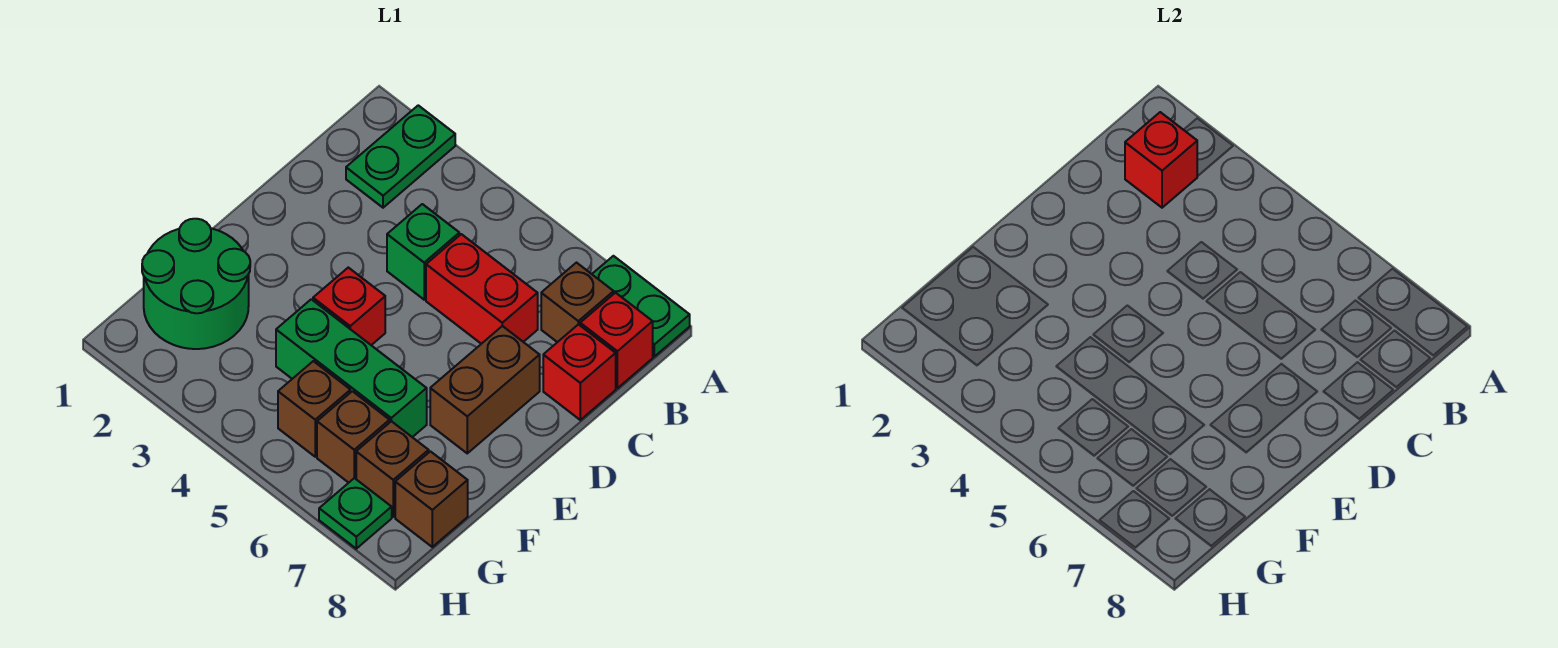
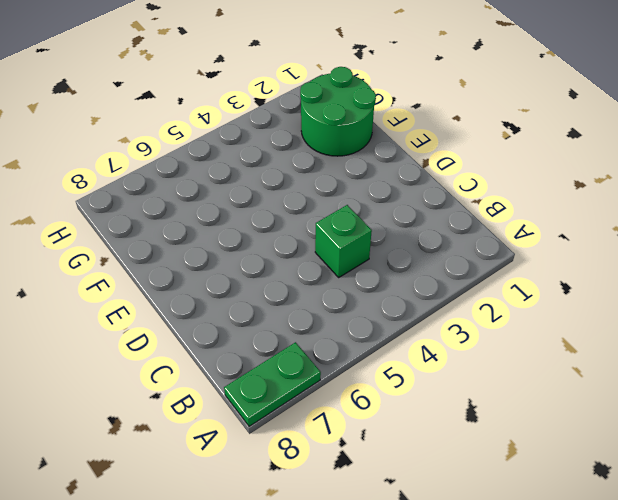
none -> green plate A2:B2 level 1
none -> brown brick B7 level 1
none -> red brick B8 level 1

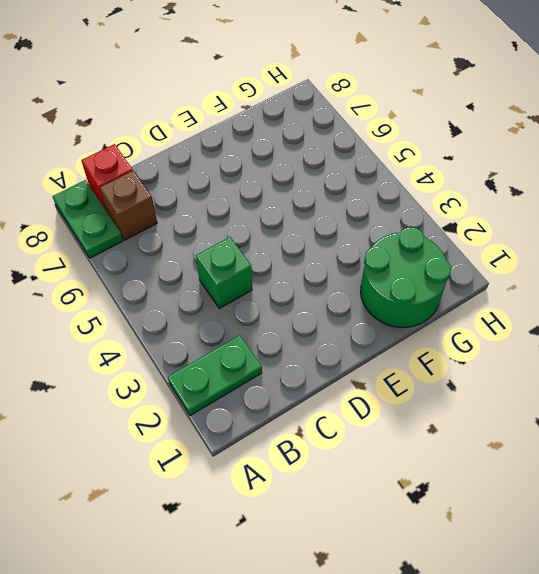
none -> red brick C5:C6 level 1
none -> red brick C8 level 1
none -> brown brick D7:E7 level 1

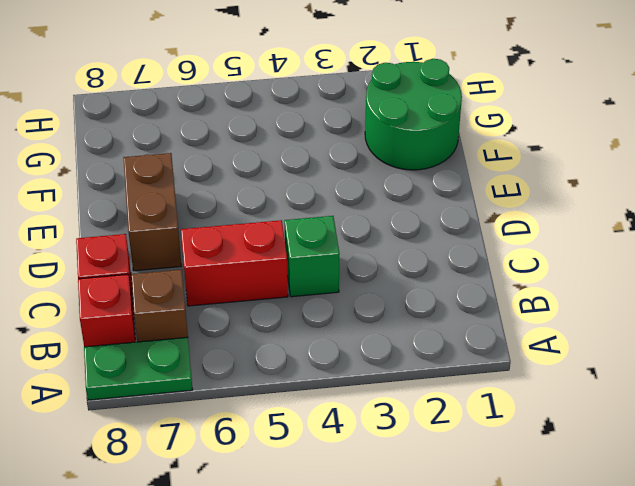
none -> green plate A2:B2 level 1
none -> red brick E4 level 1
none -> green brick F4:F6 level 1

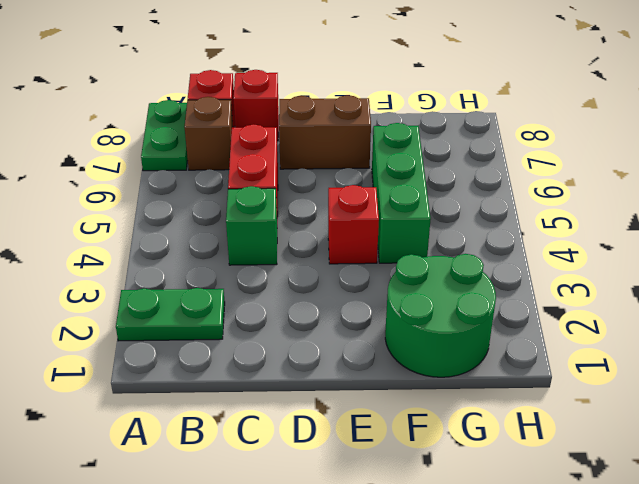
none -> brown brick G5 level 1
none -> brown brick G6 level 1
none -> brown brick G7 level 1

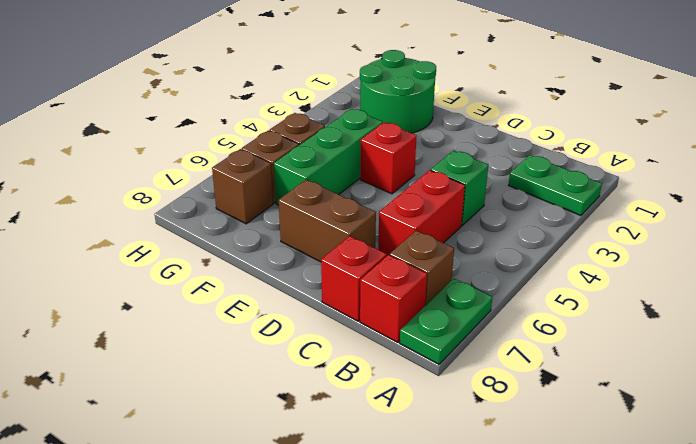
none -> brown brick G8 level 1
none -> green plate H7 level 1
none -> red brick B2 level 2

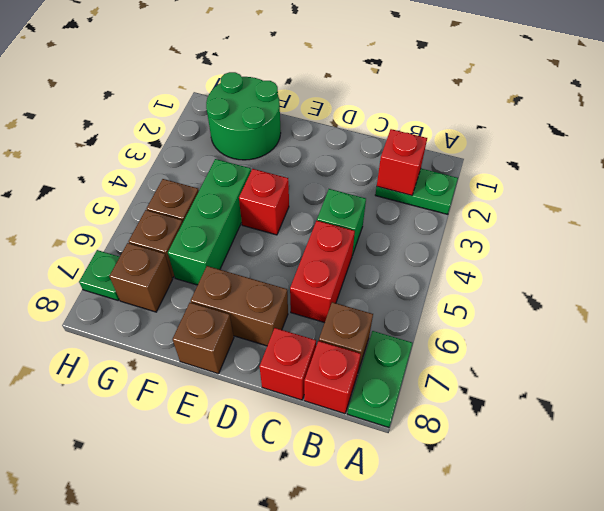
brown brick E8 level 1 -> brown brick G8 level 1

